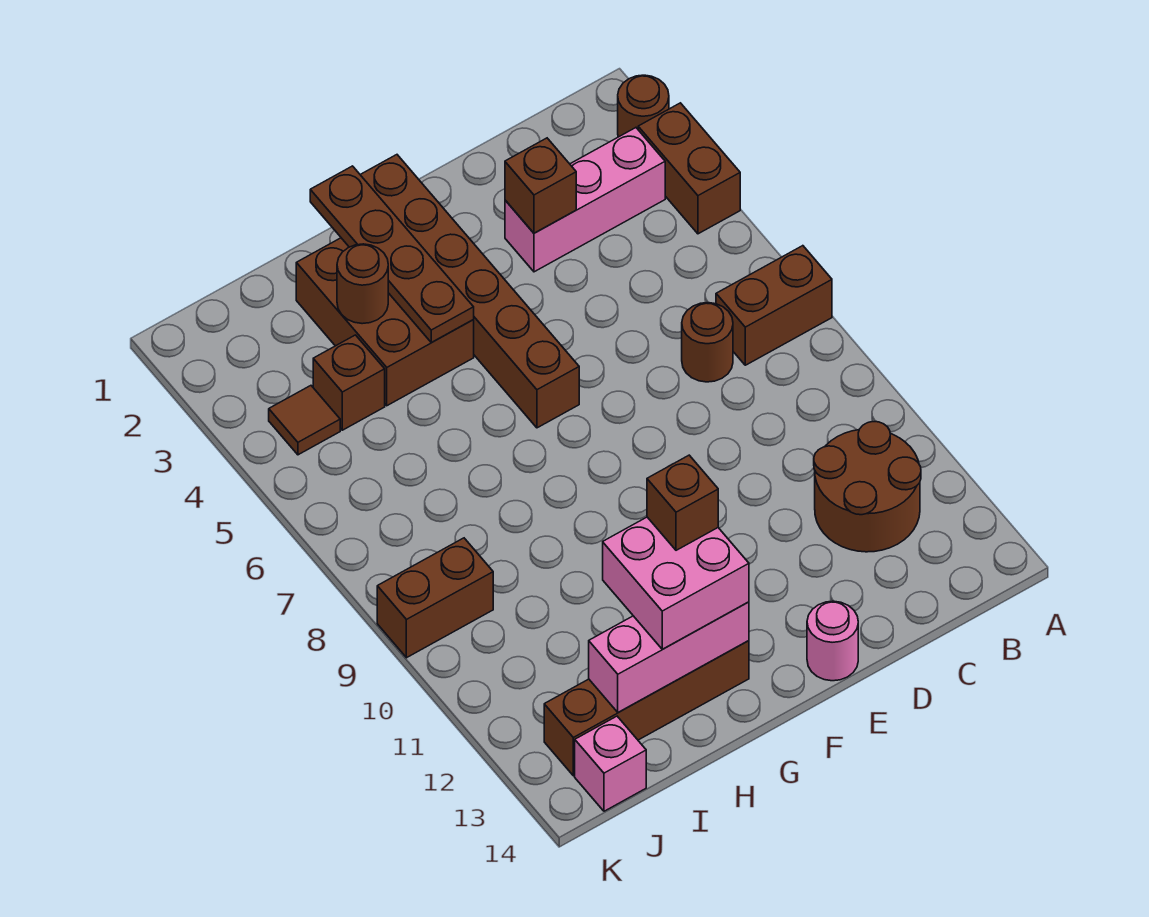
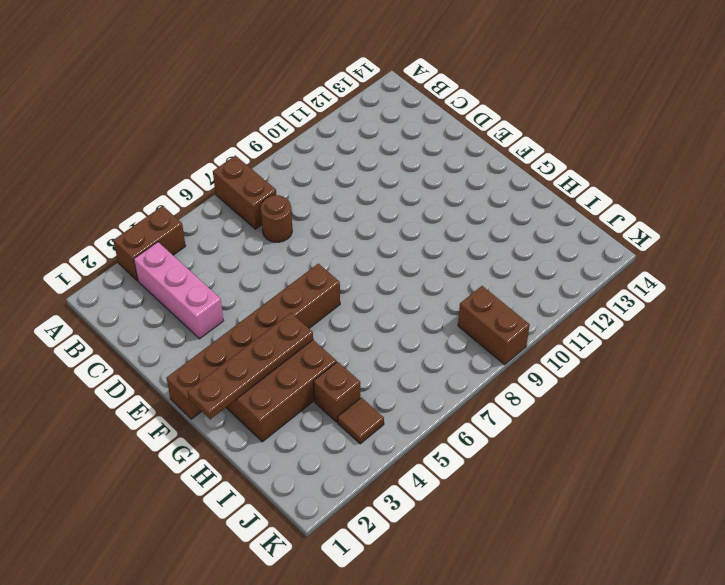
none -> brown round brick A2 level 1
none -> brown round brick B11:C12 level 1
none -> pink round brick E14 level 1

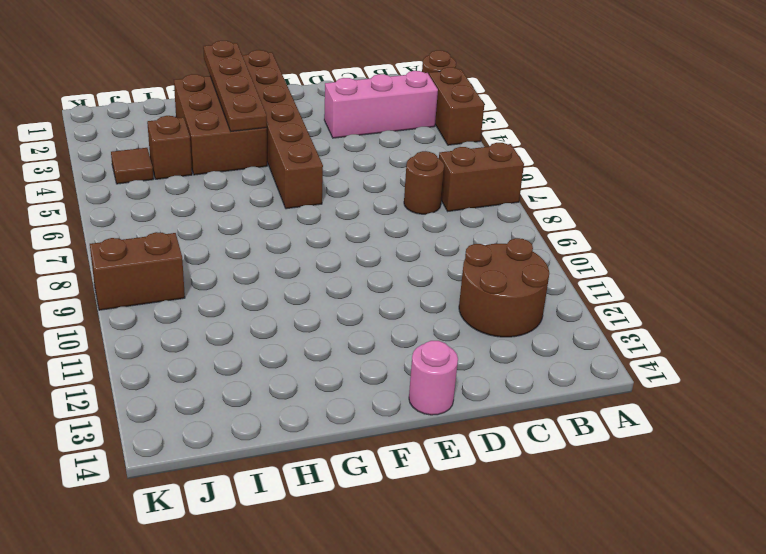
none -> brown brick G13:J13 level 1
none -> pink brick J14 level 1
none -> brown brick D3 level 2

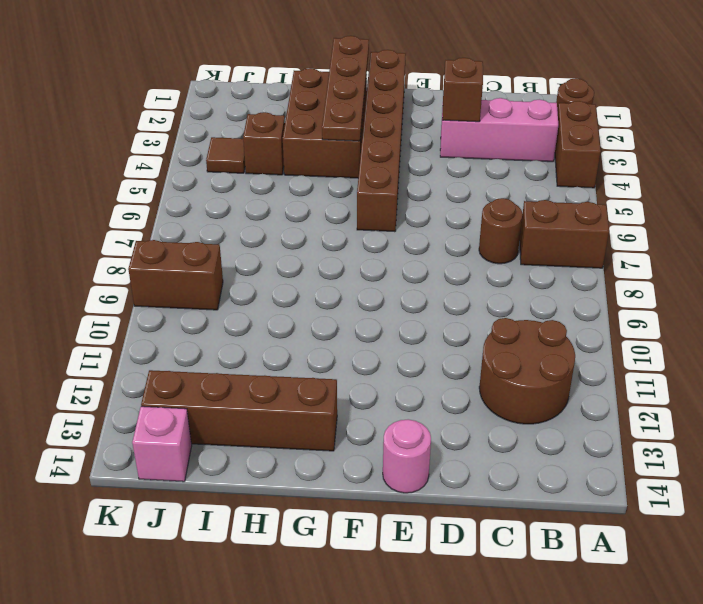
none -> pink brick G13:I13 level 2
none -> brown round brick H3 level 2
none -> pink brick G12:H13 level 3

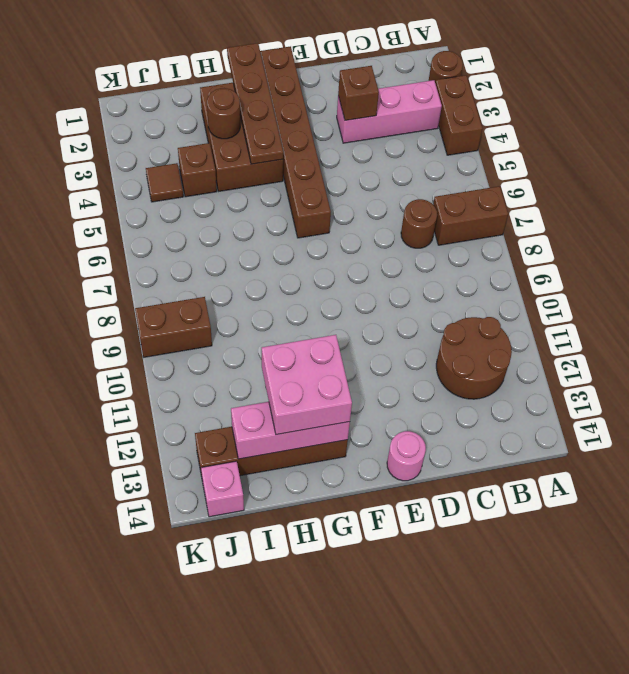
none -> brown brick G12 level 4

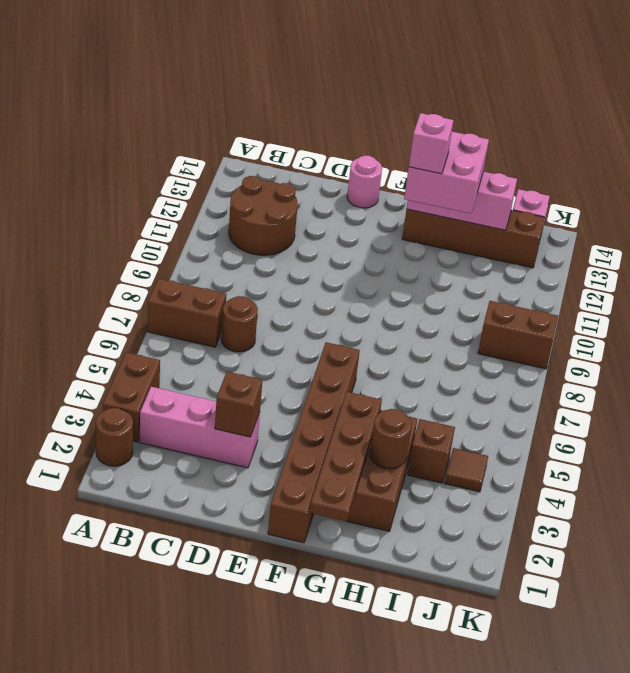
pink brick G12 level 4 -> brown brick G12 level 4

